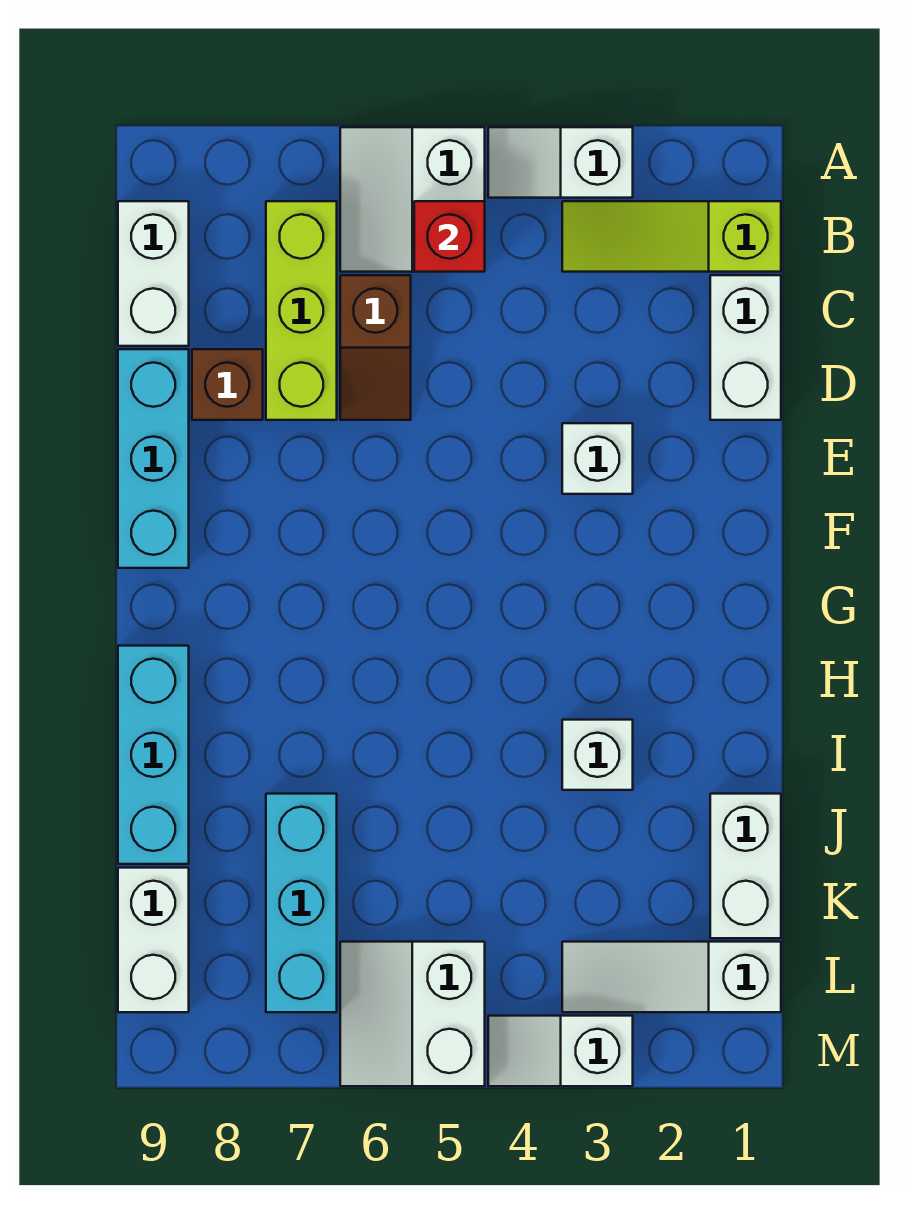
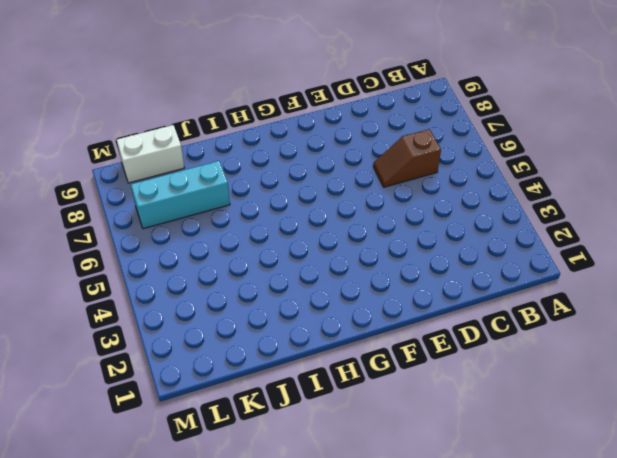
none -> white slope A3:A4 level 1 top 3
none -> white slope A5:B6 level 1 top 5
none -> lime slope B1:B3 level 1 top 1

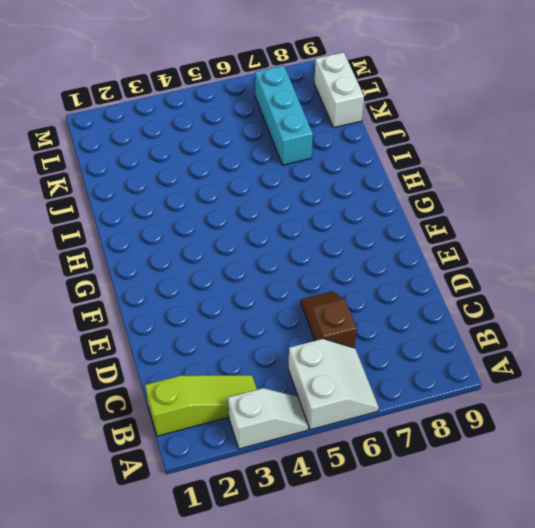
none -> lime brick B7:D7 level 1
none -> white brick B9:C9 level 1
none -> white brick C1:D1 level 1

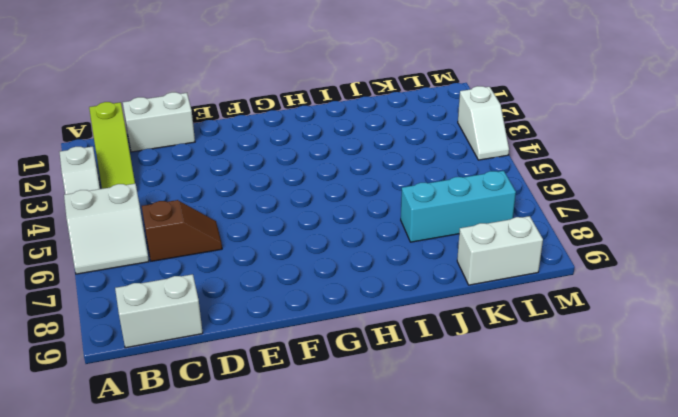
none -> lime brick B7:D7 level 1
none -> brown brick D8 level 1
none -> cyan brick D9:F9 level 1

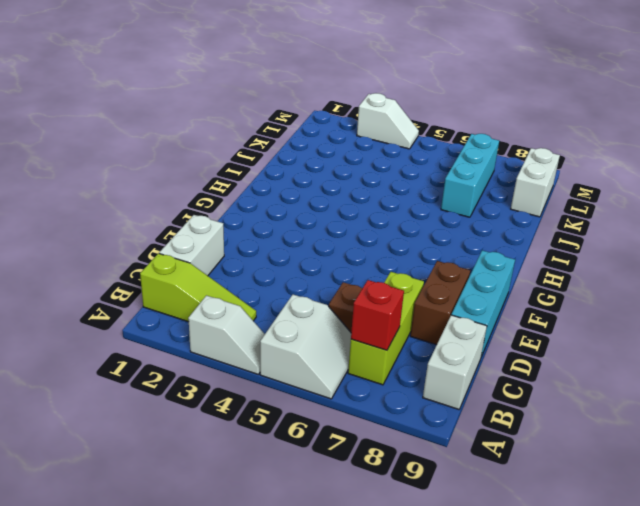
red brick B7 level 2 -> red brick B5 level 2
brown brick D8:E8 level 1 -> brown brick D8 level 1
none -> white brick E3 level 1
none -> cyan brick H9:J9 level 1
none -> white brick I3 level 1

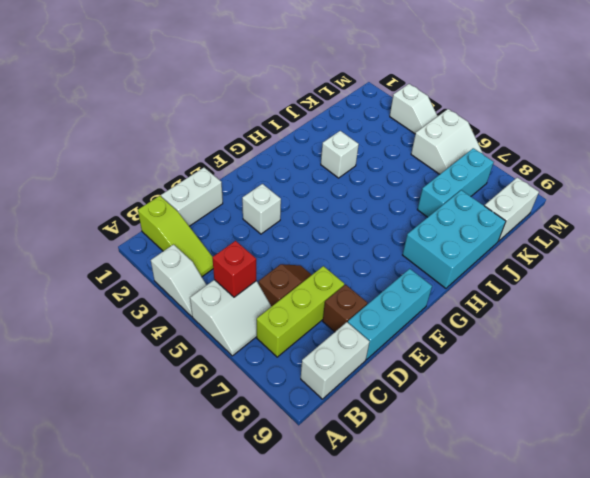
cyan brick H8:J9 level 1 -> cyan brick H9:J9 level 1
none -> white brick J1:K1 level 1
none -> white slope L1:L3 level 1 top 1

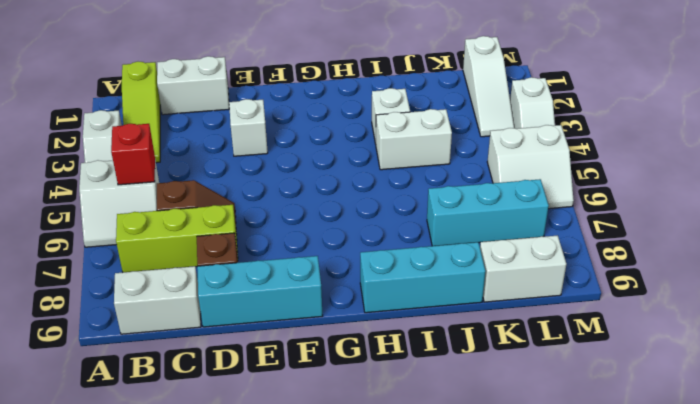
white brick I4:J4 level 1 -> white brick J1:K1 level 1

